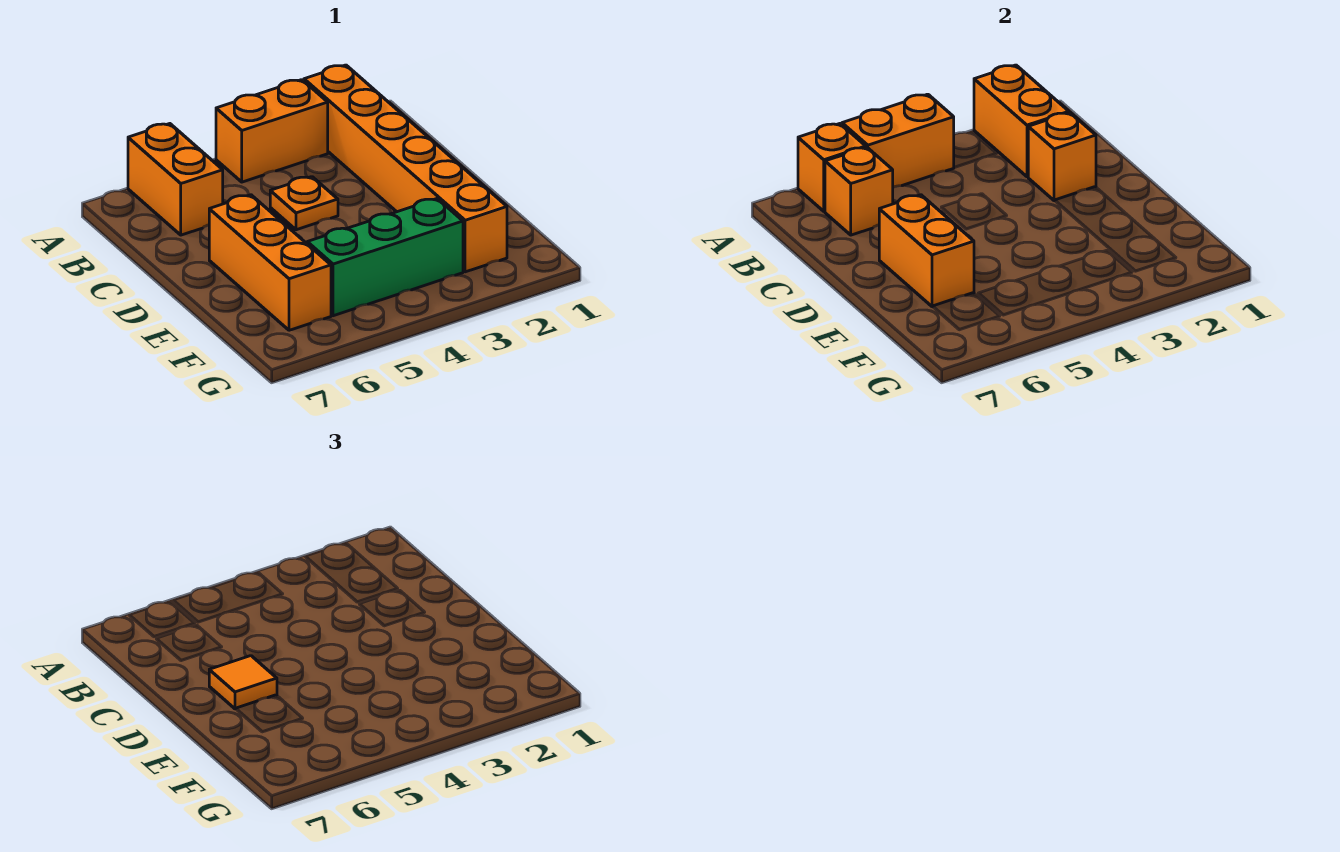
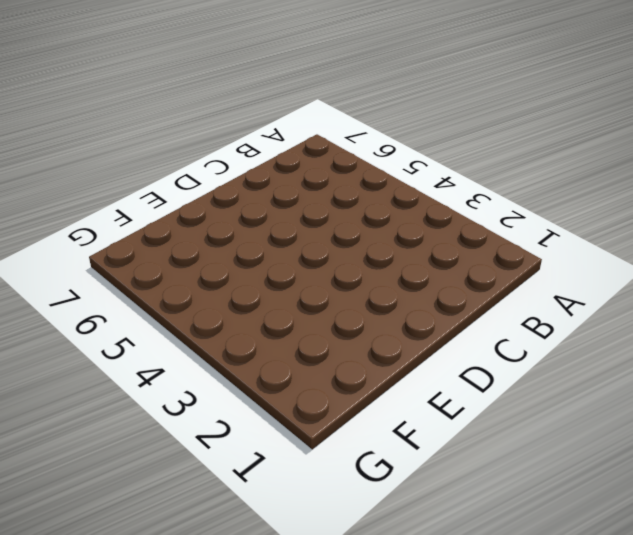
none -> orange brick A2:F2 level 1
none -> orange brick A3:A4 level 1
none -> orange brick A6:B6 level 1

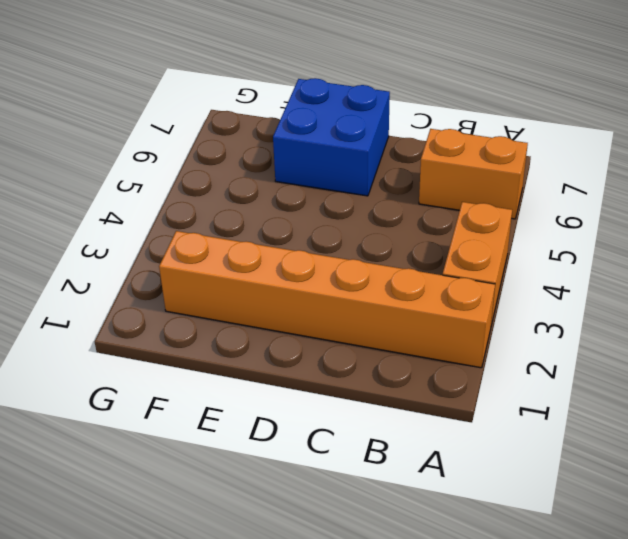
blue brick D6:E7 level 1 -> orange brick D6:F6 level 1
none -> orange plate C4 level 1
none -> green brick F3:F5 level 1
none -> orange brick A2:B2 level 2

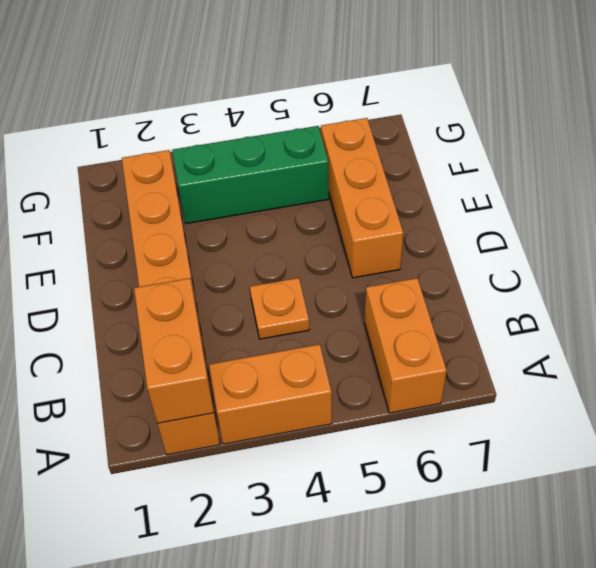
none -> orange brick A4:A5 level 2
none -> orange brick A6 level 2
none -> orange brick B6 level 2

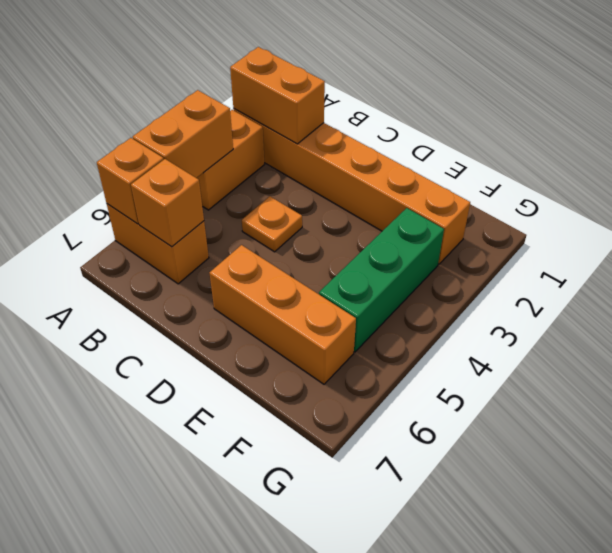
none -> orange brick C2 level 2
none -> orange brick D6:E6 level 2
none -> orange tile D6 level 3

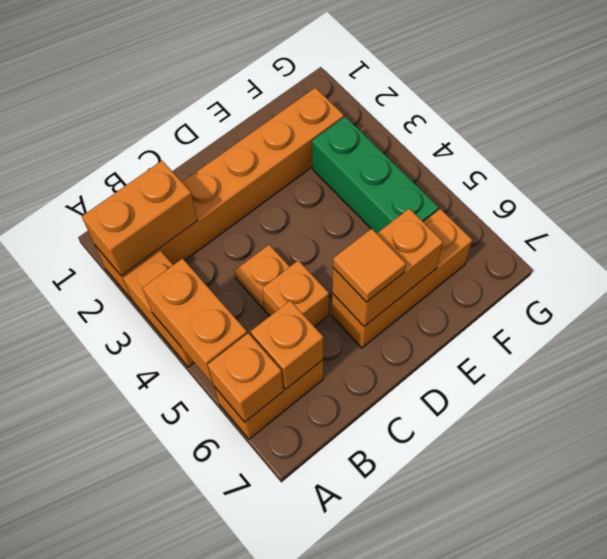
orange brick C5 level 1 -> orange brick C2 level 2

